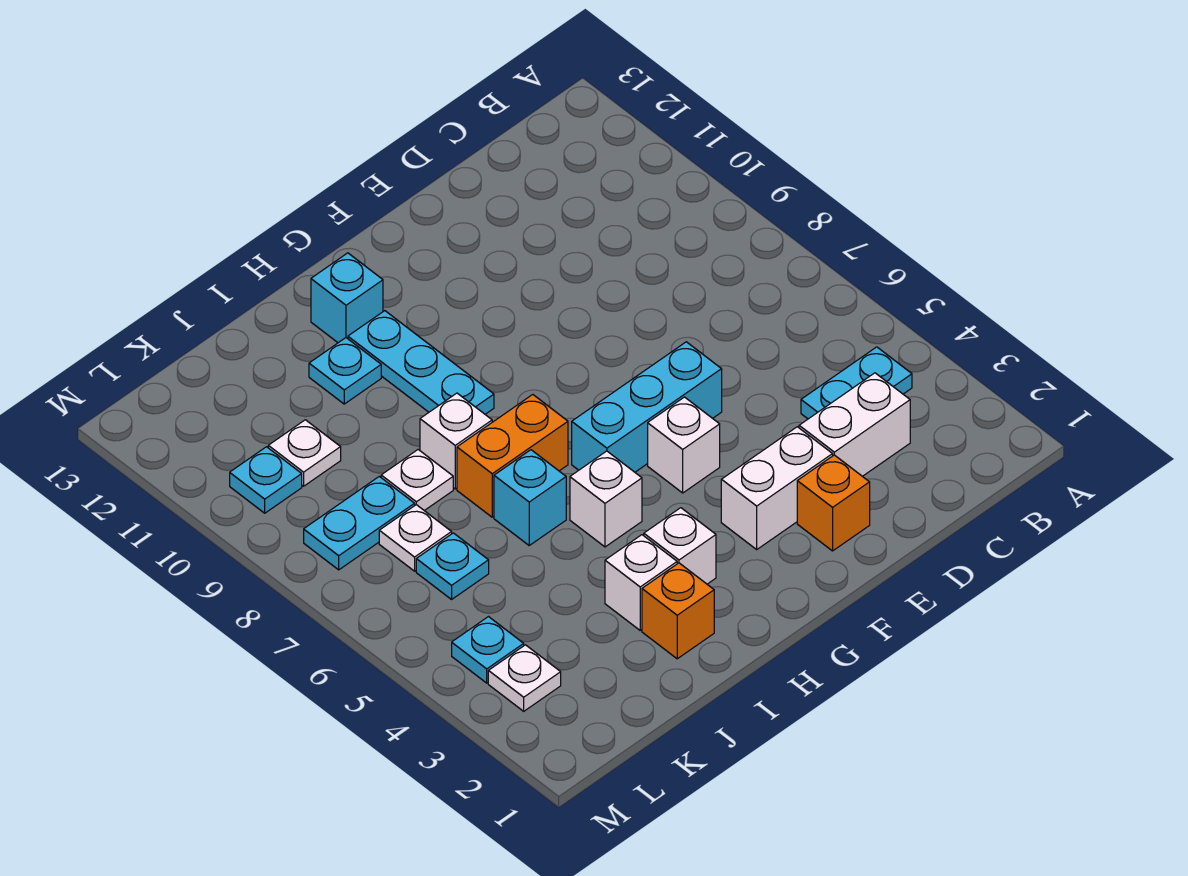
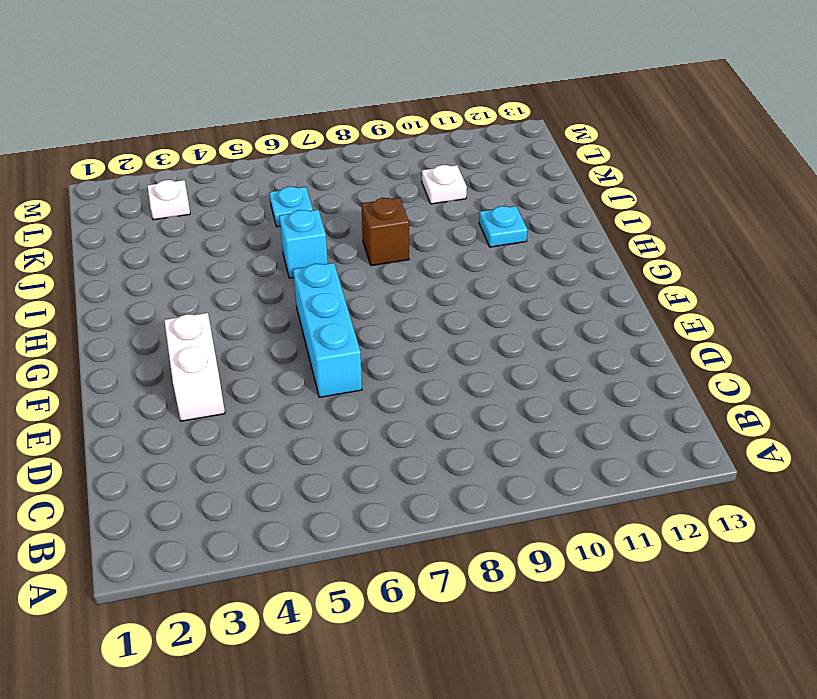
brown brick I8 level 1 -> white brick I8 level 1
none -> cyan plate B4:C4 level 1
none -> white brick C3:D3 level 1
none -> orange brick E2 level 1

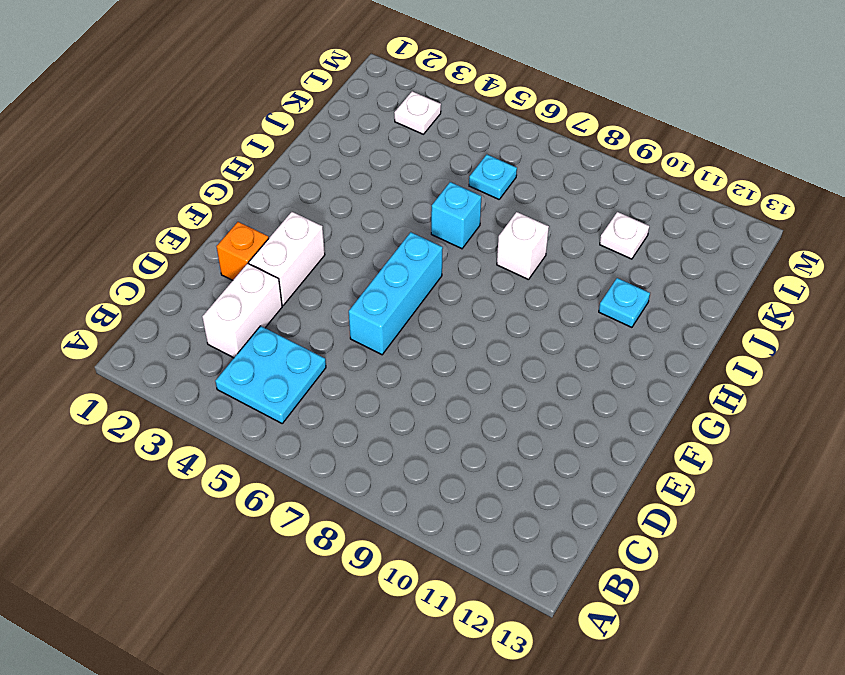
cyan plate B4:C5 level 1 -> cyan plate B4:C4 level 1
none -> white brick F5 level 1
none -> white brick H3 level 1
none -> white brick H5 level 1

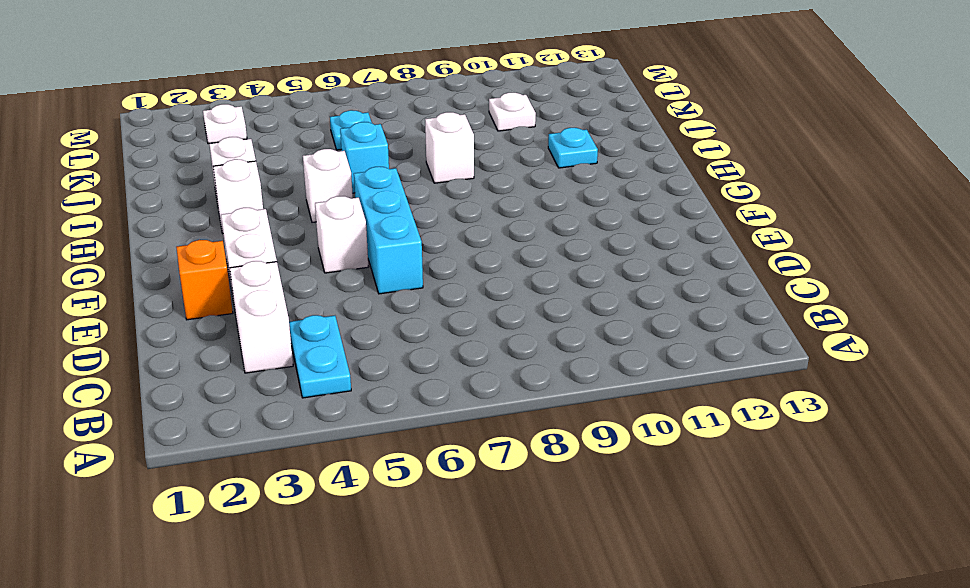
none -> orange brick H7:I7 level 1
none -> cyan plate H9:H11 level 1
none -> cyan brick H12 level 1

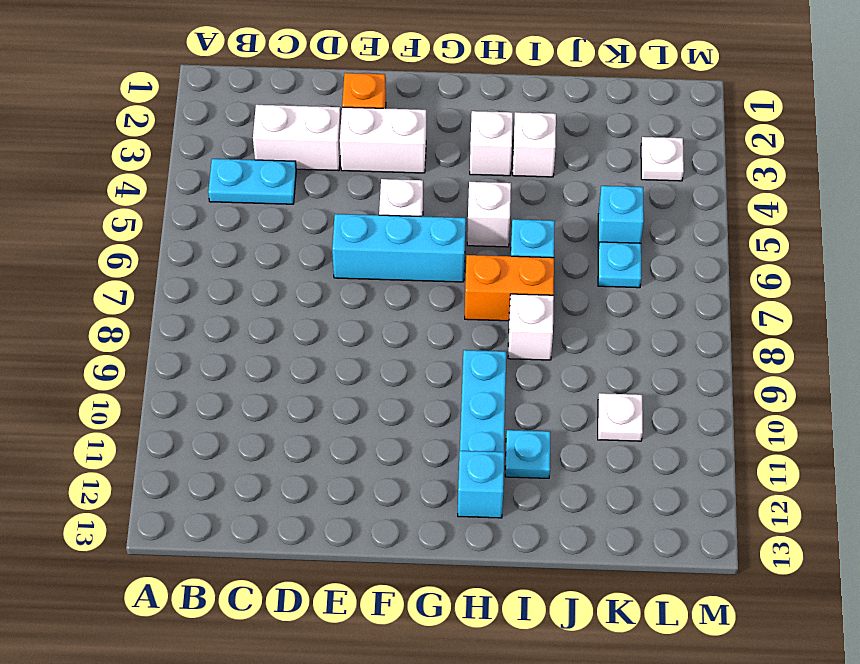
cyan brick K5 level 1 -> none
none -> orange brick I2 level 1
none -> white plate J8 level 1
none -> white plate K7 level 1

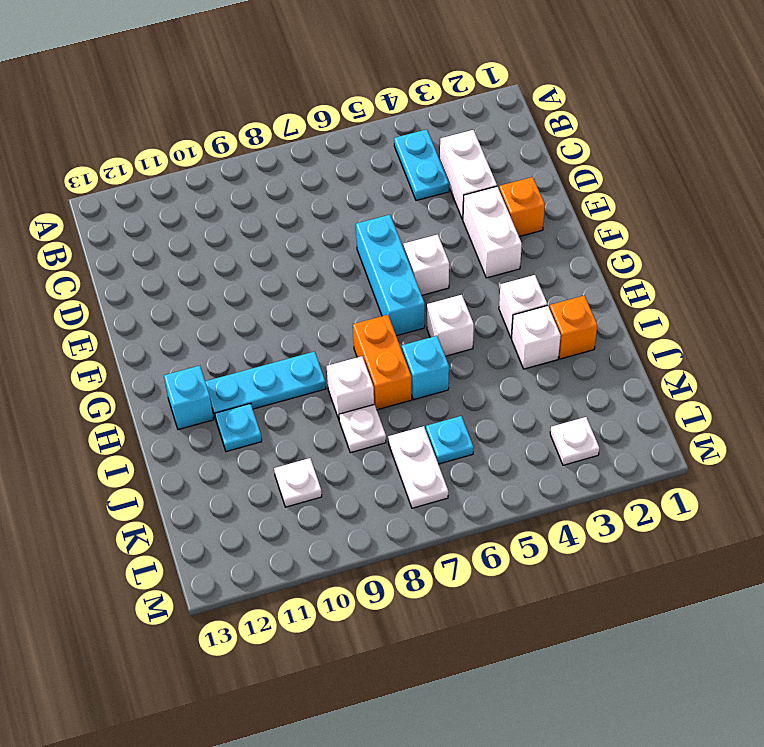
white plate K7:L7 level 1 -> white plate K7 level 1
none -> cyan plate K8:L8 level 1
none -> cyan plate L4 level 1
none -> cyan plate L10 level 1

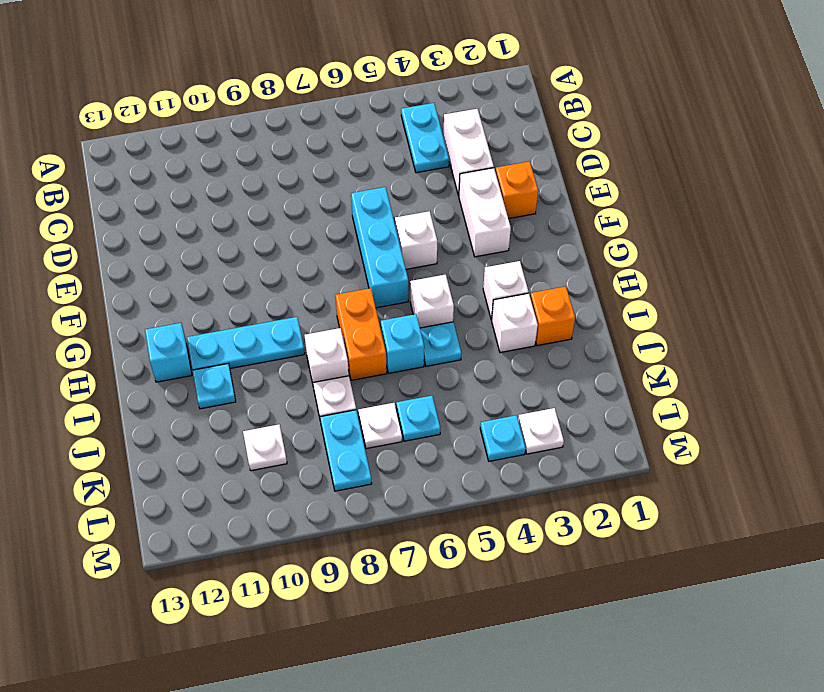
cyan plate I5 level 1 -> cyan plate L10 level 1

